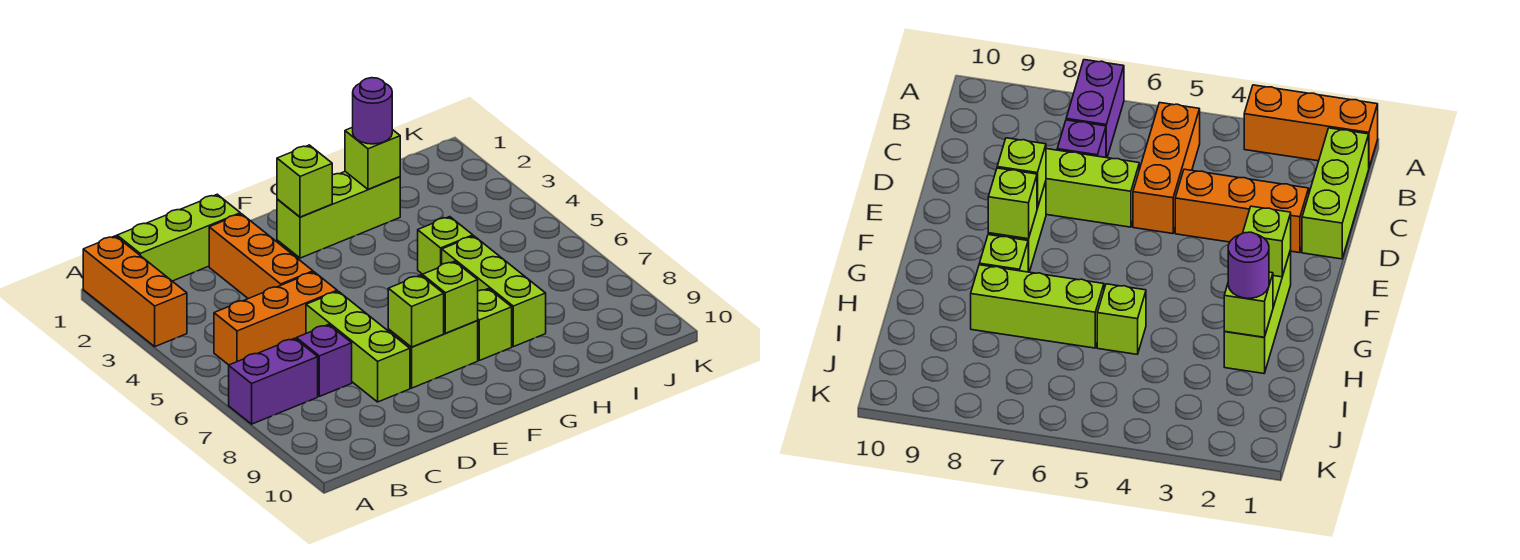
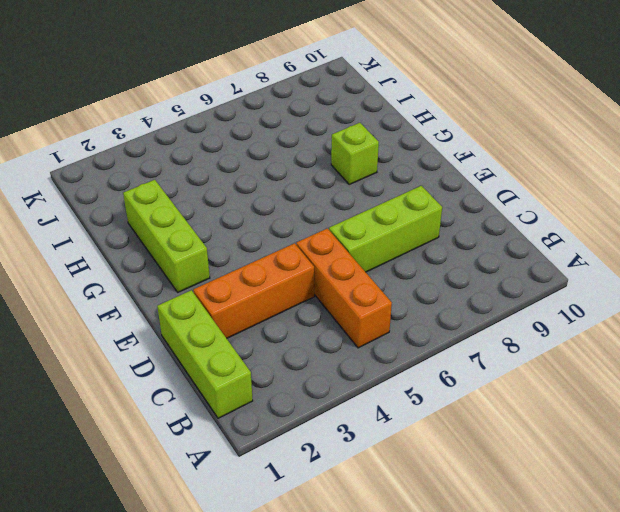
none -> orange brick A1:A3 level 1
none -> purple brick A7:B7 level 1
none -> purple brick C7 level 1

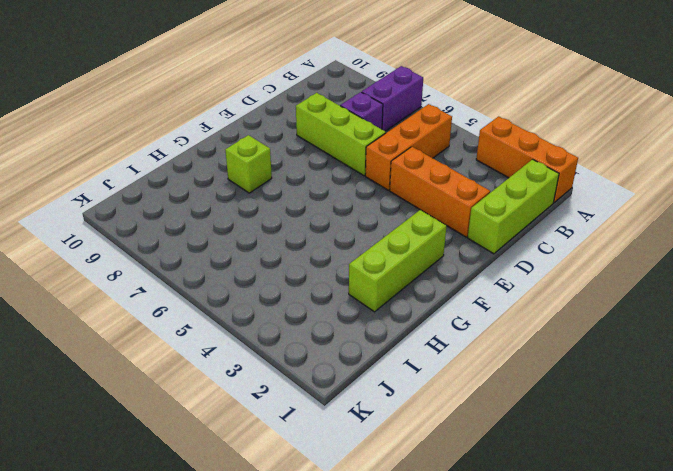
none -> lime brick E8:F8 level 1
none -> lime brick H5 level 1
none -> lime brick H6:H8 level 1

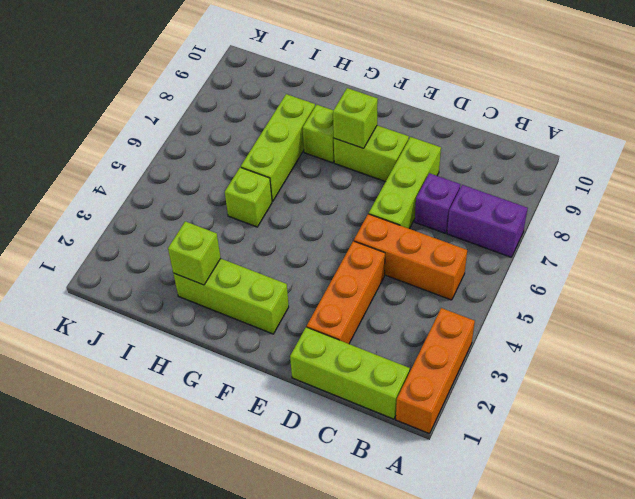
none -> lime brick E8 level 2
none -> lime brick F2 level 2
none -> purple round brick H2 level 3

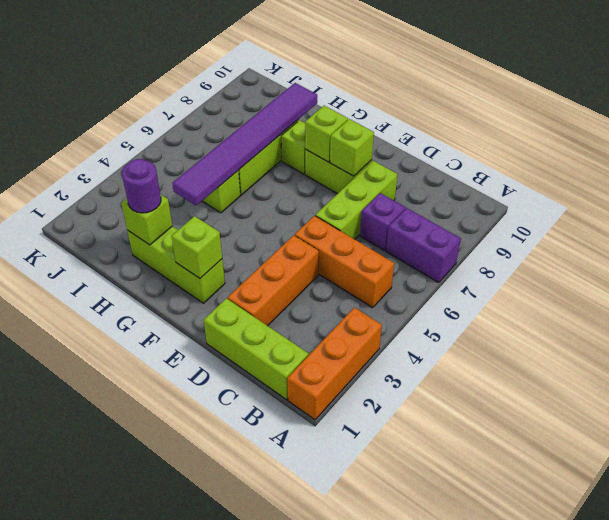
purple tile H4:H9 level 2 -> none

